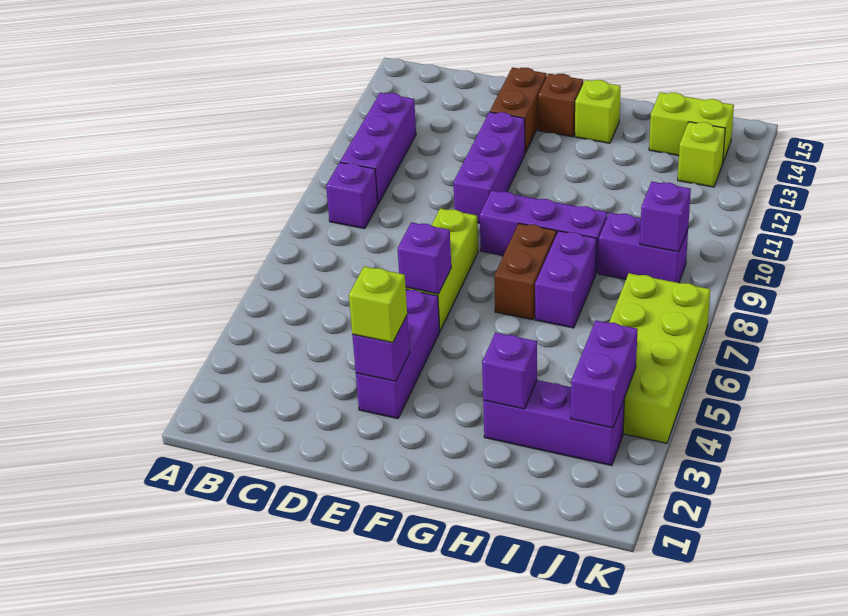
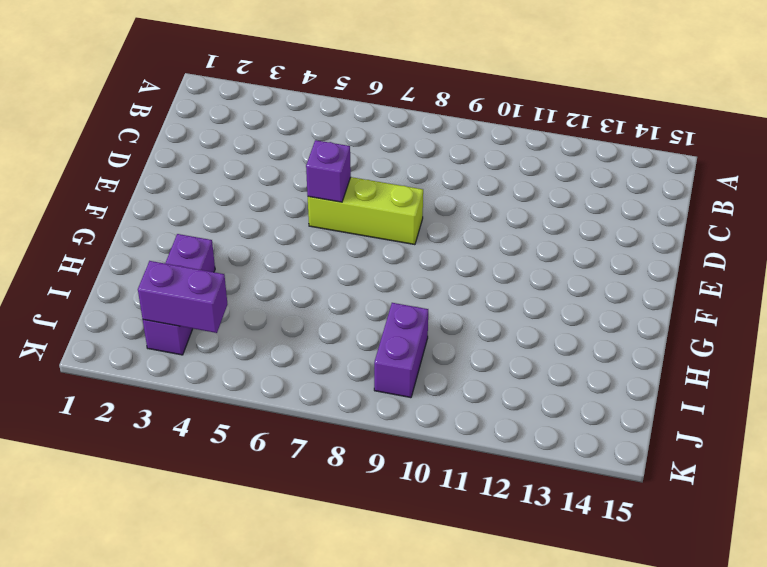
none -> purple brick B9 level 1
none -> purple brick B10:B12 level 1
none -> purple brick E3:E5 level 1

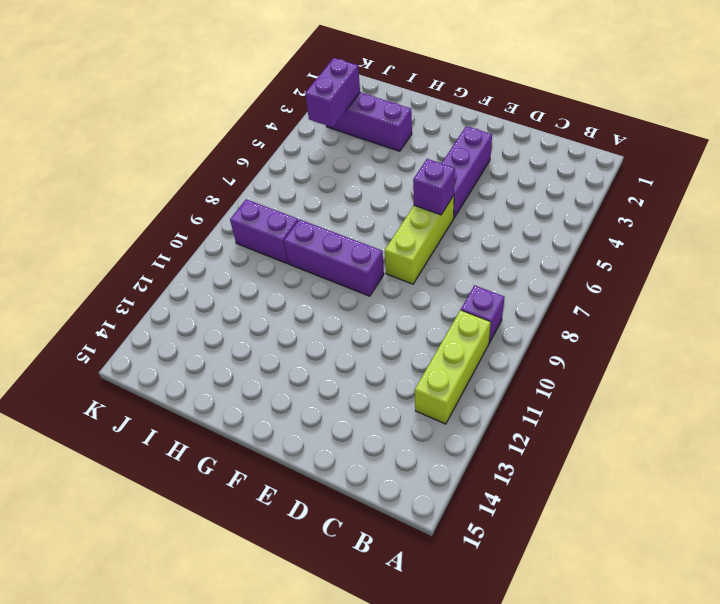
lime brick B10:B12 level 1 -> purple brick B10:B12 level 1
none -> purple brick E10:E12 level 1
none -> brown brick E13:E14 level 1
none -> brown brick F14 level 1

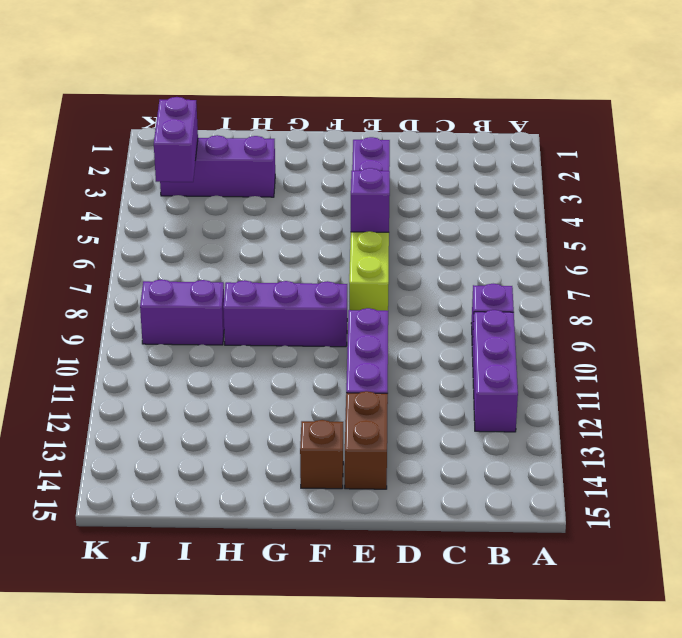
none -> brown brick G7:G8 level 1
none -> lime brick G14 level 1
none -> purple brick H7:H8 level 1

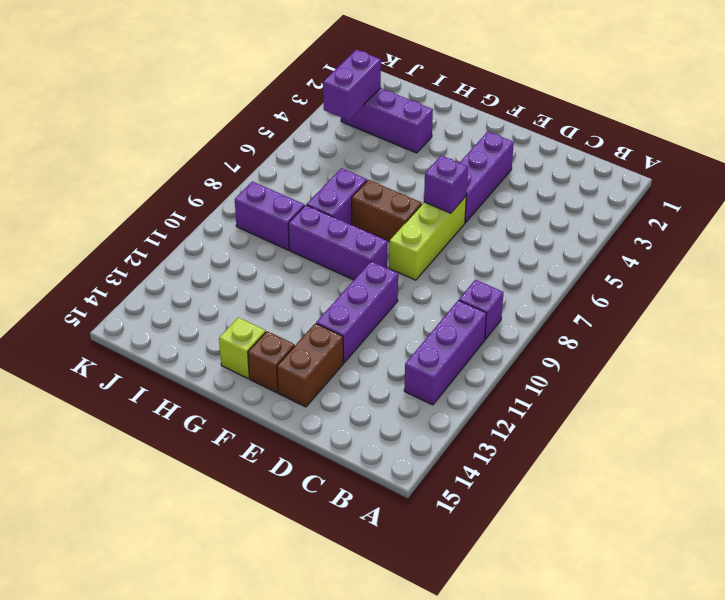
brown brick F7:G7 level 1 -> brown brick G7:G8 level 1
none -> lime brick I14:J14 level 1
none -> lime brick J4:K7 level 1
none -> lime brick J13 level 1

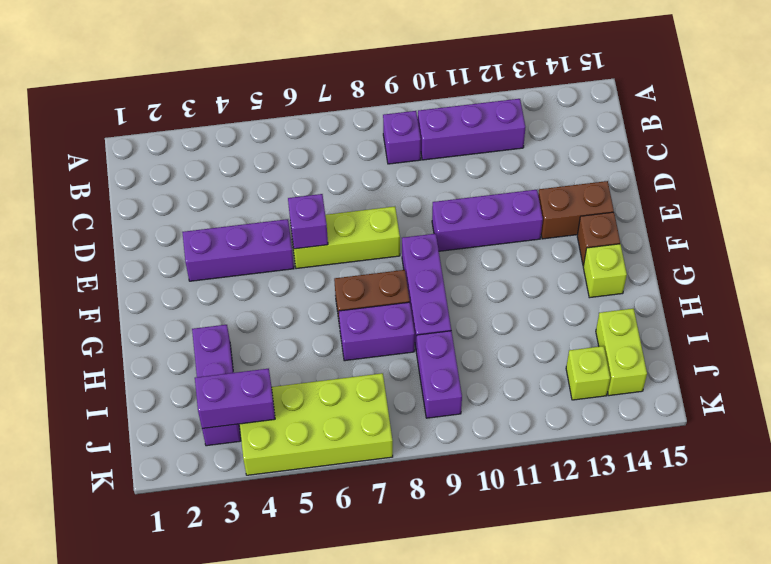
none -> purple brick E3 level 2
none -> purple brick H3 level 2
none -> purple brick J9 level 2

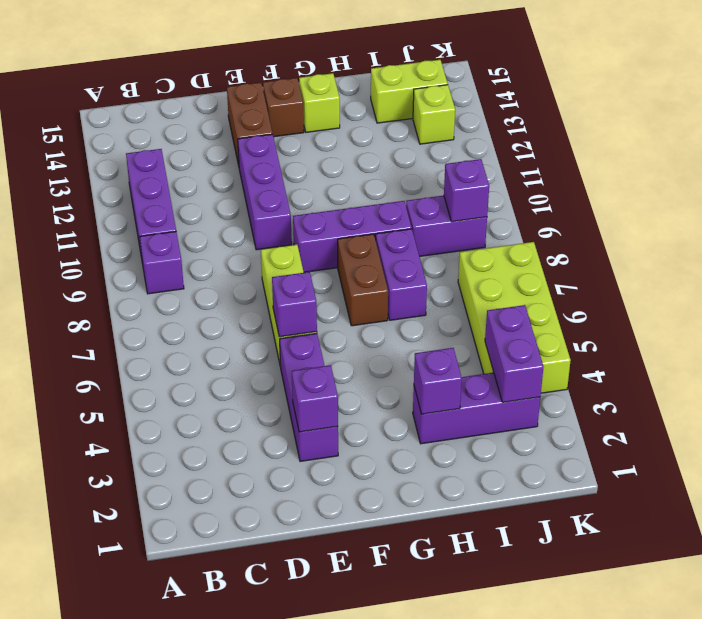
none -> lime brick E3 level 3

